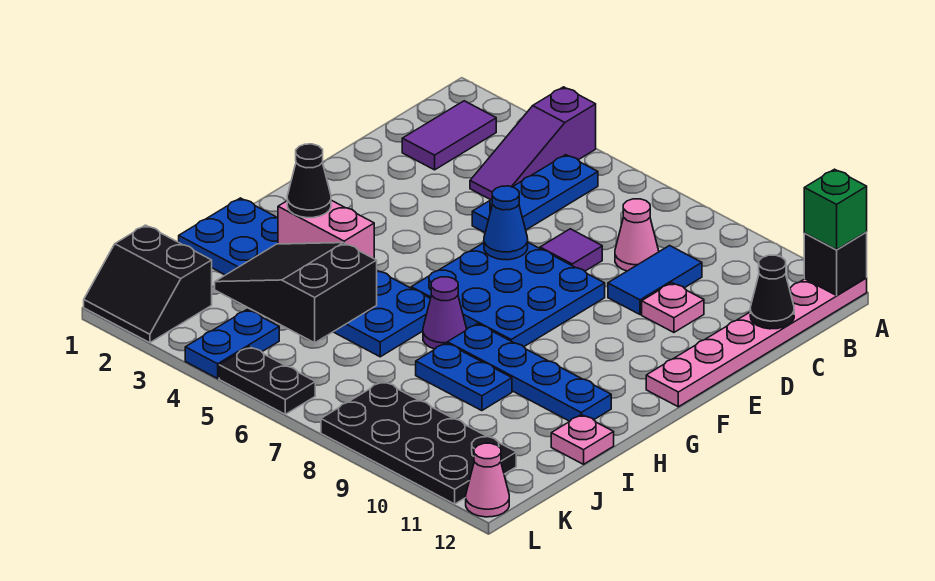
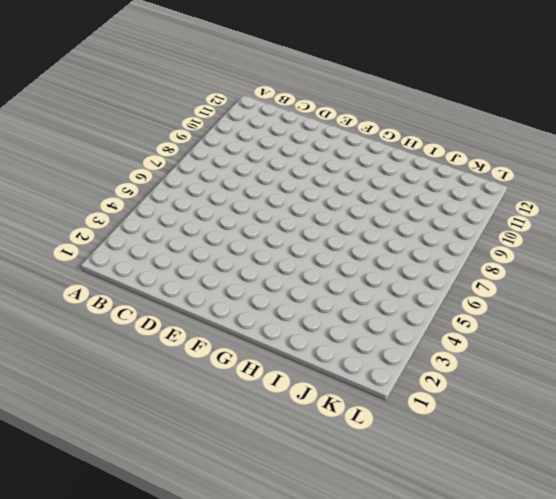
none -> purple slope A4:C4 level 1 top A
none -> pink plate A12:F12 level 1
none -> purple tile B2:C2 level 1

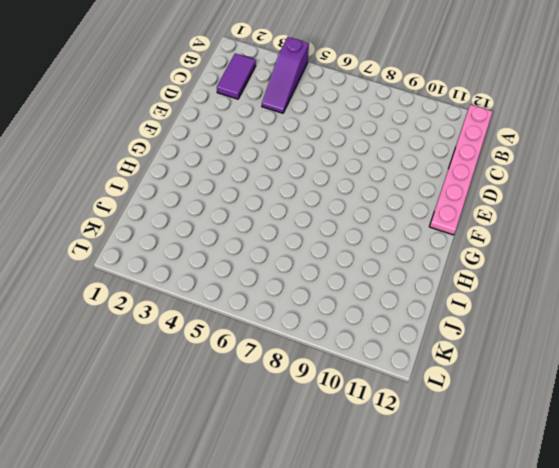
none -> blue plate B5:D5 level 1
none -> pink cone C8 level 1
none -> blue tile C9:D9 level 1

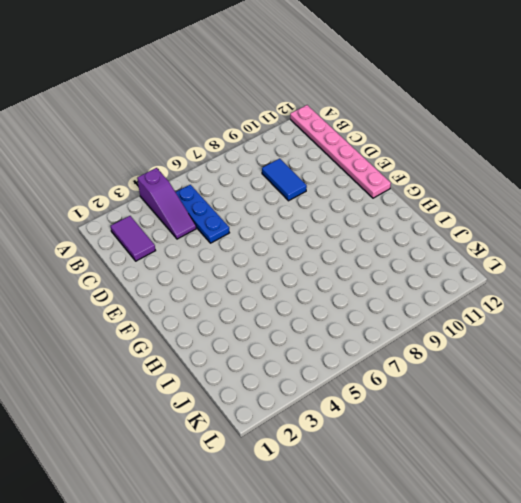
none -> pink cone C8 level 1
none -> purple tile D7 level 1
none -> pink plate D10 level 1

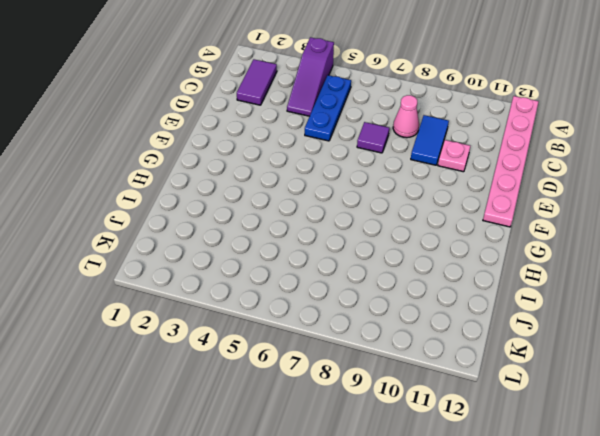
none -> blue plate E6:G8 level 1
none -> blue plate H1:I6 level 1
none -> purple cone H7 level 1

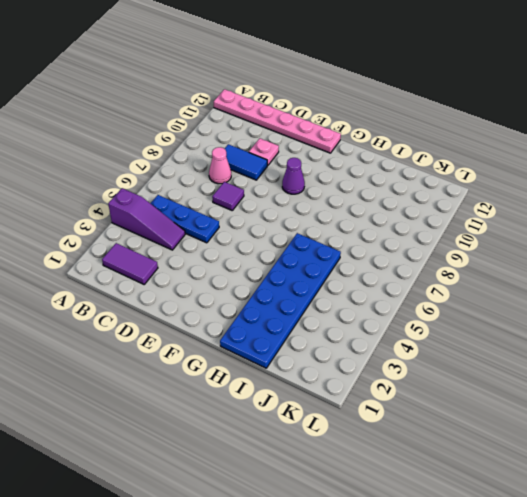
purple cone F9 level 1 -> purple cone H7 level 1
none -> blue plate E6:G8 level 1
none -> blue plate H8:H11 level 1
none -> blue plate I8:I9 level 1

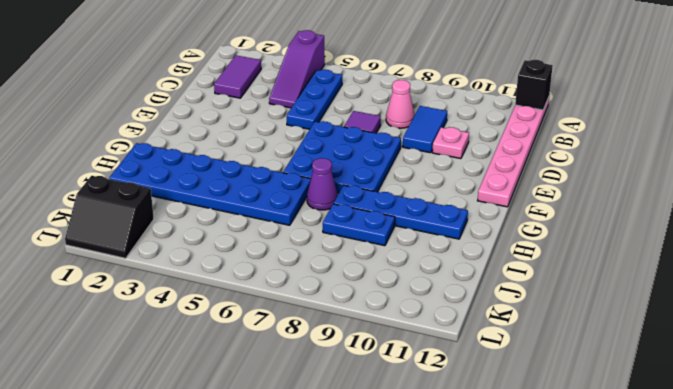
none -> pink plate I12 level 1
none -> blue plate K4:L4 level 1
none -> black plate K8:L11 level 1

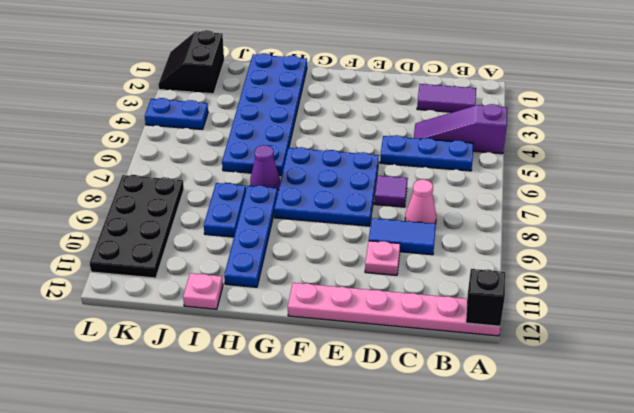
none -> black plate L5:L6 level 1
none -> pink cone L12 level 1
none -> black cone C12 level 2

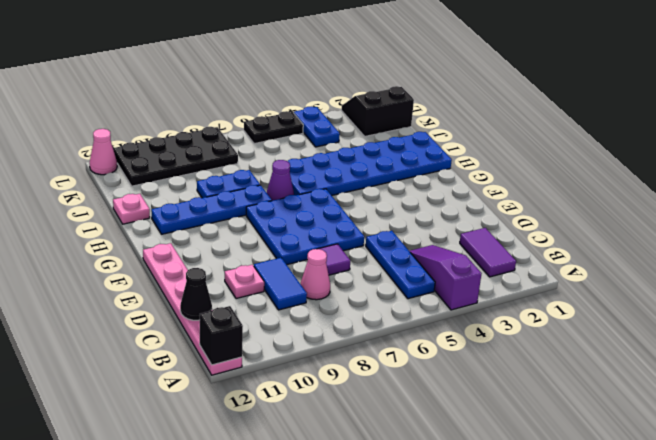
none -> blue cone E6 level 2
none -> pink brick H3:H4 level 2
none -> black slope I3:J5 level 2 top 5

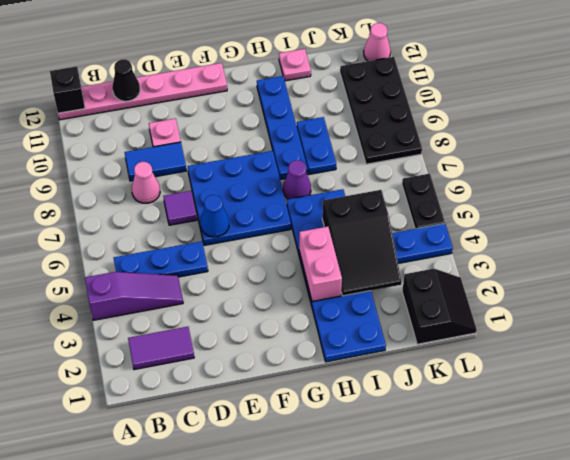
none -> green brick A12 level 3
none -> black cone H3 level 3

